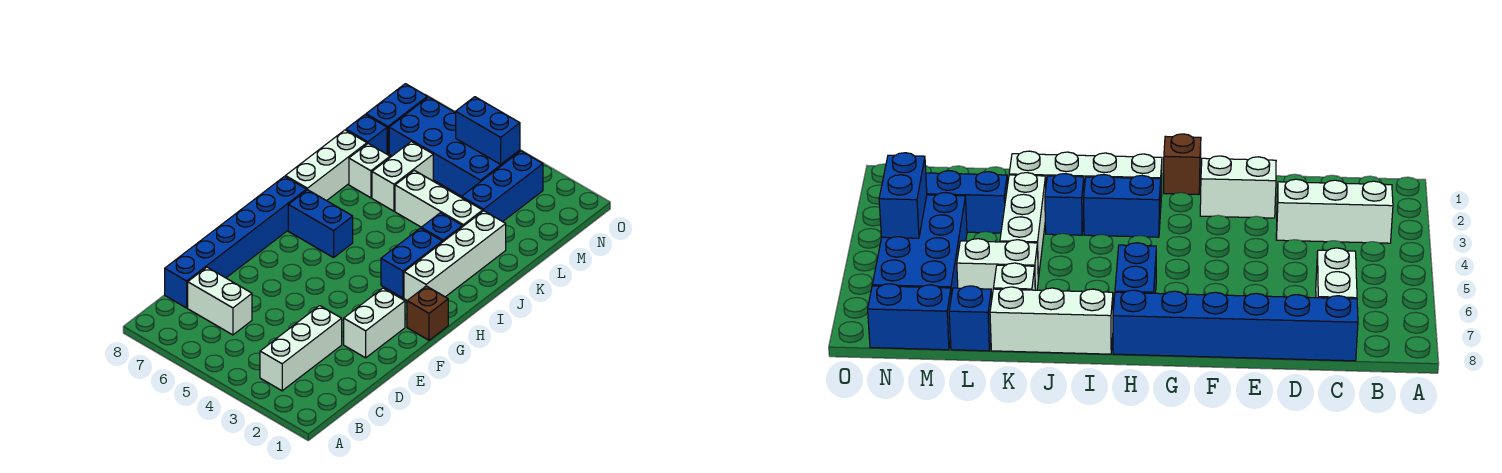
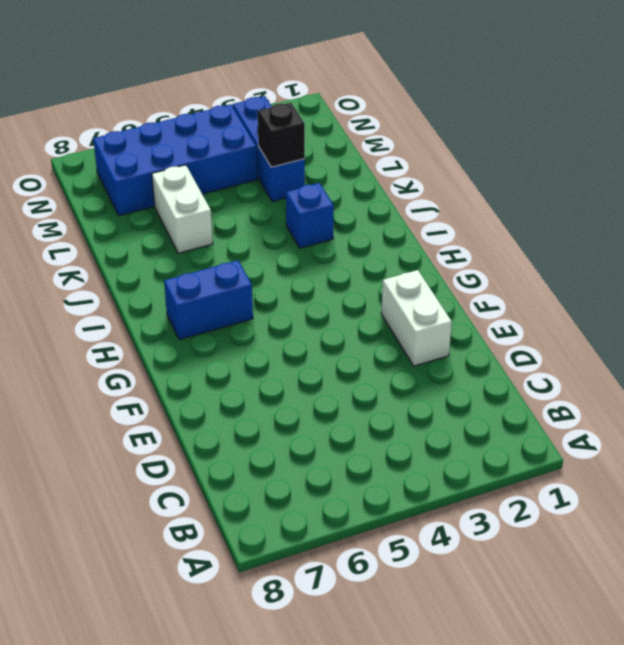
black brick L3 level 2 -> none
none -> white brick B3:D3 level 1
none -> white brick C6:C7 level 1
none -> blue brick C8:H8 level 1

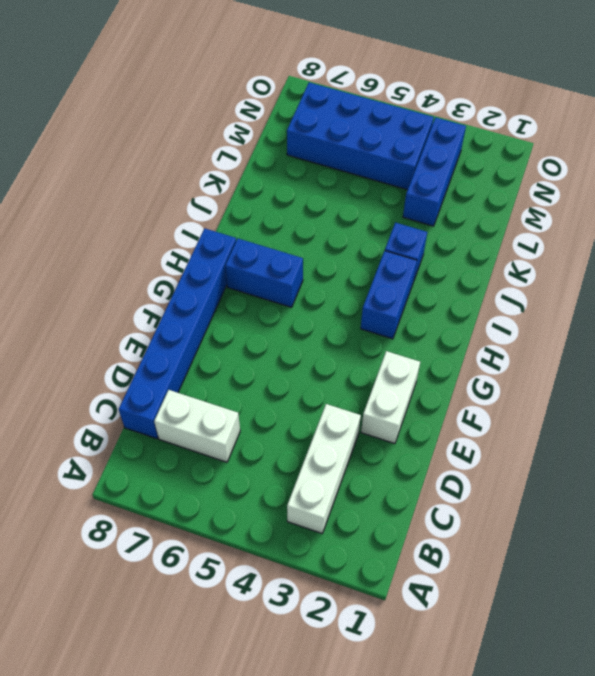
none -> brown brick G1 level 1
none -> white brick H2:K2 level 1
none -> white brick I8:K8 level 1

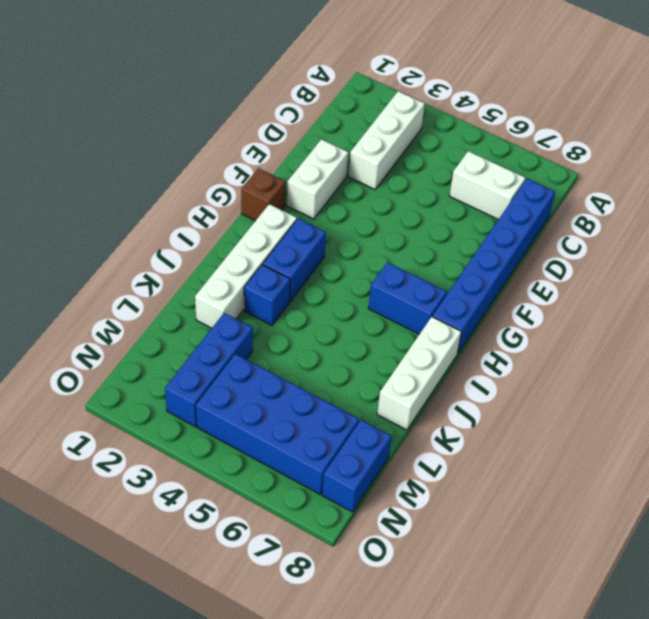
none -> white brick K3:K5 level 1
none -> white brick K6:L6 level 1
none -> white brick K7 level 1

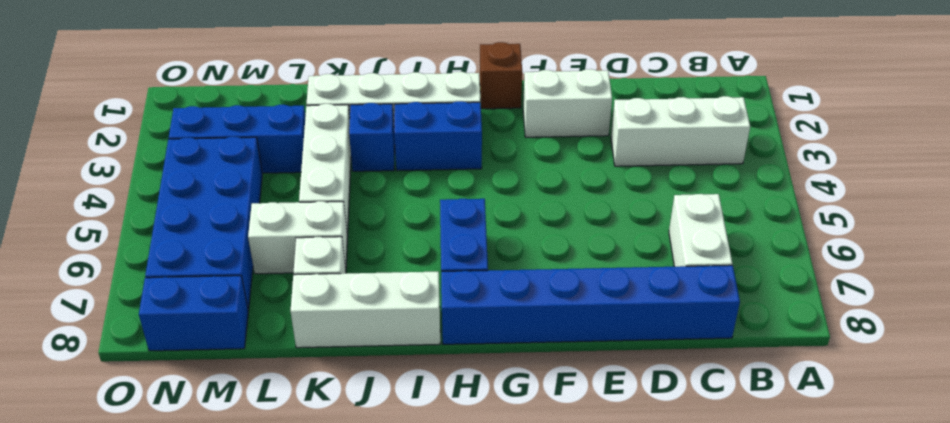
none -> blue brick L8 level 1
none -> blue brick N4:N5 level 2

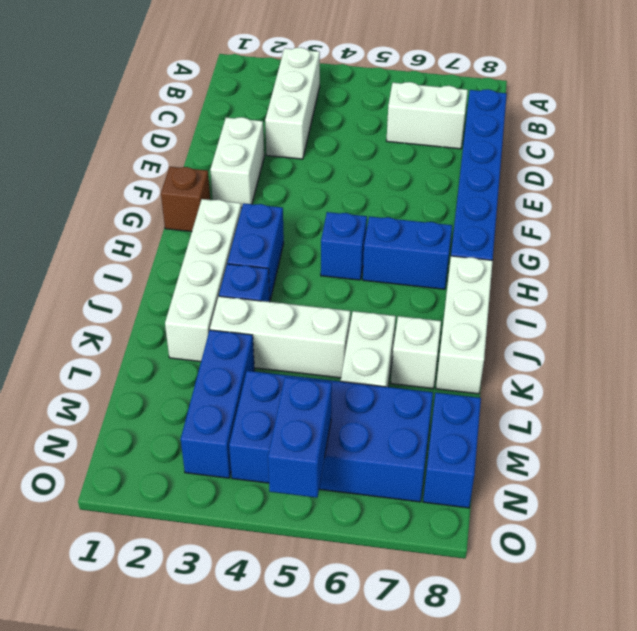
blue brick H5 level 1 -> blue brick L8 level 1
blue brick N5:O5 level 2 -> blue brick N4:N5 level 2

